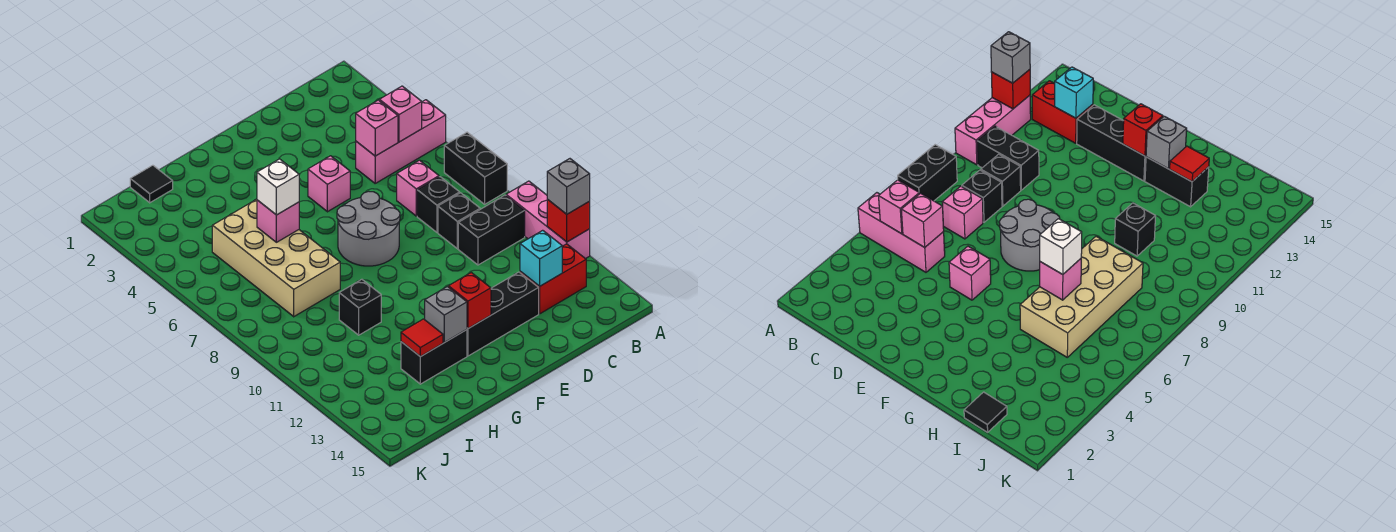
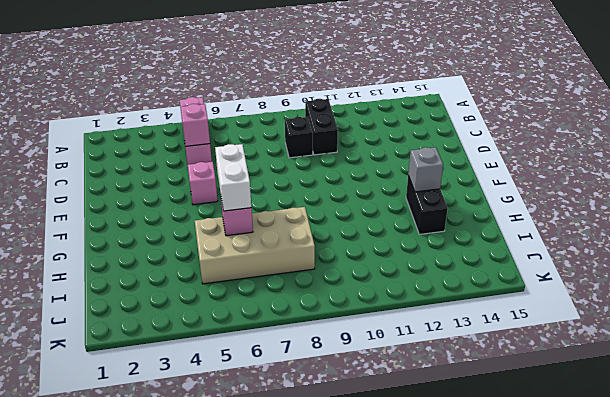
white brick G6:H6 level 3 -> white brick H6 level 3
none -> black brick A7:A8 level 1
none -> pink brick A10:A12 level 1
none -> red brick B13:C13 level 1

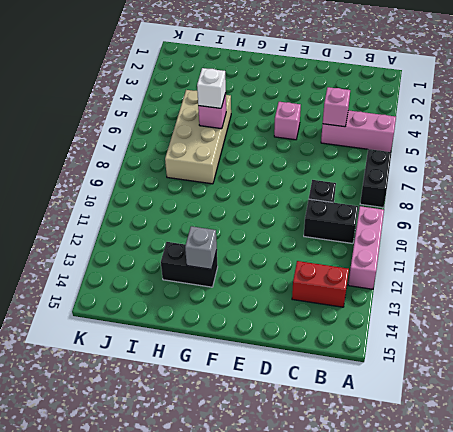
none -> pink brick C7 level 1
none -> black brick C8 level 1
none -> black brick D13:F13 level 1

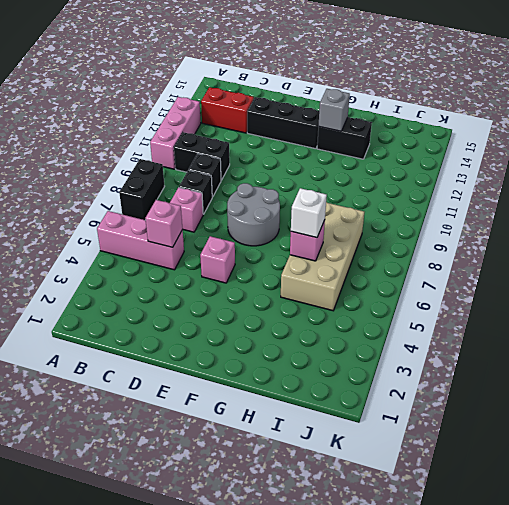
none -> black brick H10 level 1
none -> black tile I1 level 1
none -> red brick A12 level 2

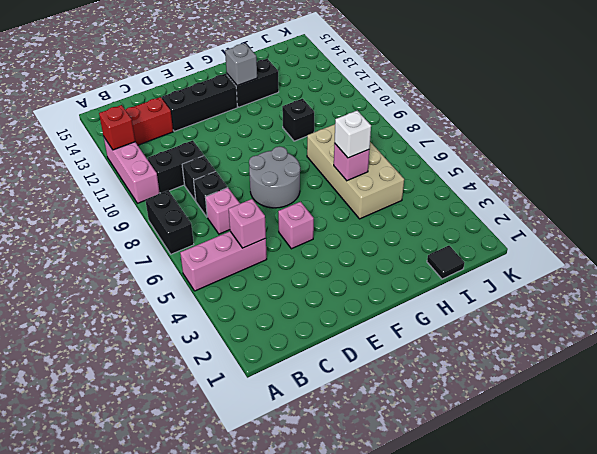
none -> pink brick B5 level 2
none -> cyan brick C13 level 2
none -> red brick F13 level 2

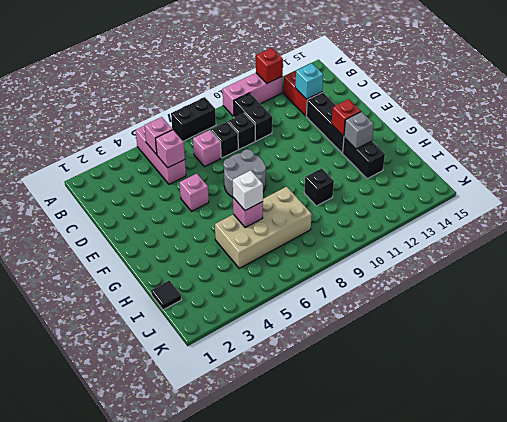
none -> red tile H13 level 2
none -> grey brick A12 level 3

